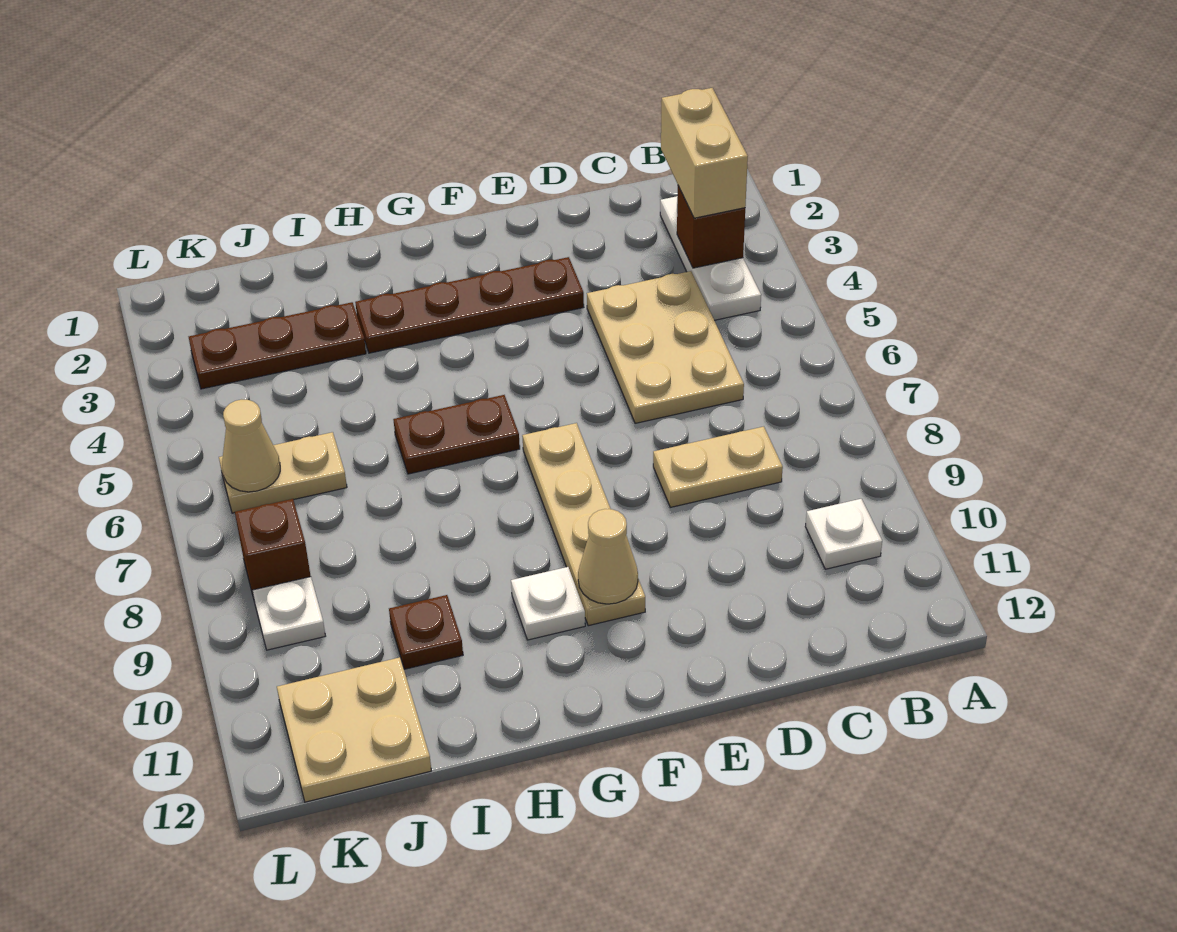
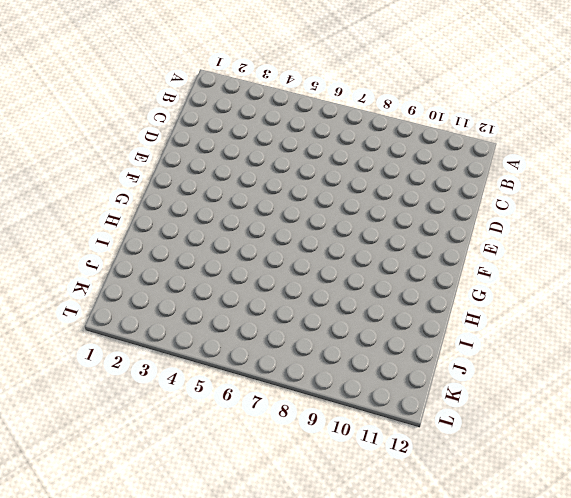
none -> white plate B2:B4 level 1
none -> white plate B10 level 1
none -> tan plate C4:D6 level 1

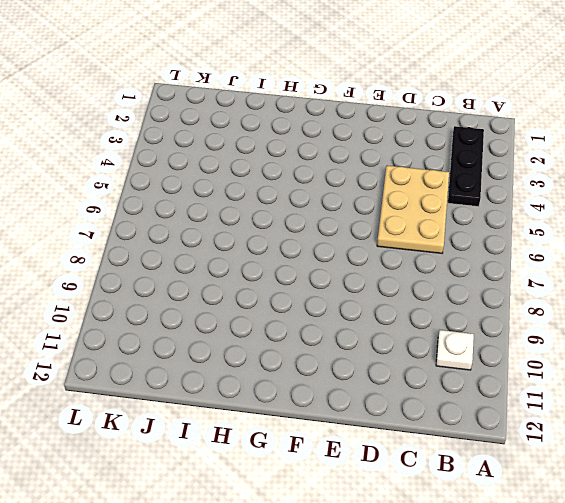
black plate B2:B4 level 1 -> white plate B2:B4 level 1
none -> tan plate C8:D8 level 1
none -> brown plate E3:H3 level 1
none -> tan plate F7:F10 level 1

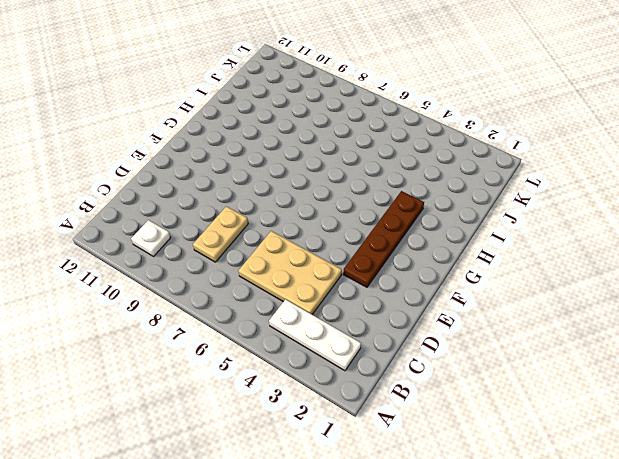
none -> tan plate F7:F10 level 1
none -> brown plate G6:H6 level 1
none -> white plate G10 level 1

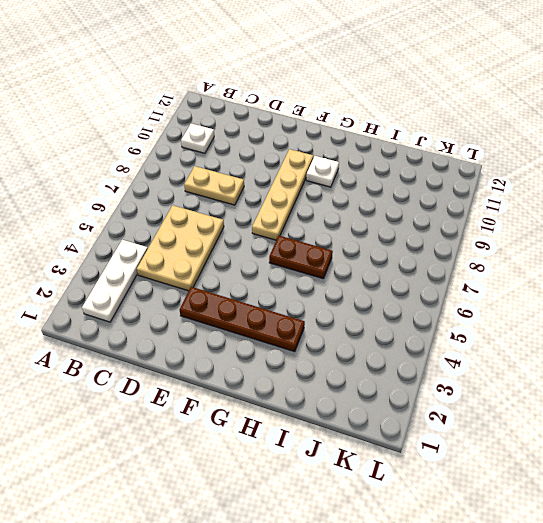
none -> brown plate I3:K3 level 1
none -> brown plate I10 level 1
none -> tan plate J6:K6 level 1

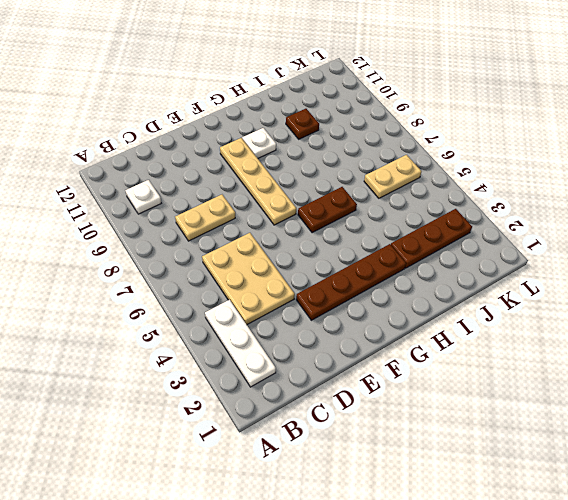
none -> tan plate J11:K12 level 1
none -> brown brick K8 level 1
none -> white plate K9 level 1

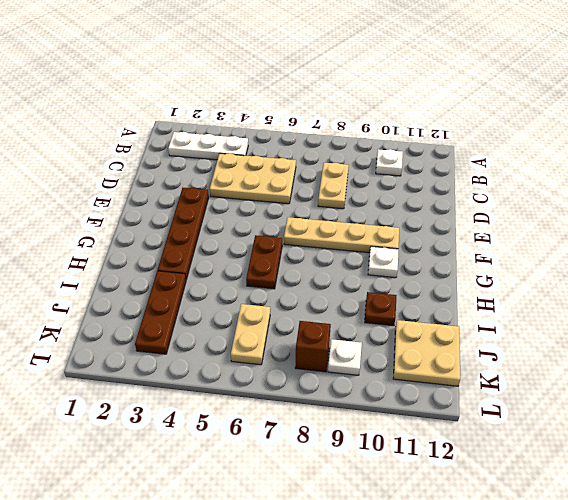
none -> brown brick B3 level 2
none -> tan cone F10 level 2
none -> tan cone K6 level 2

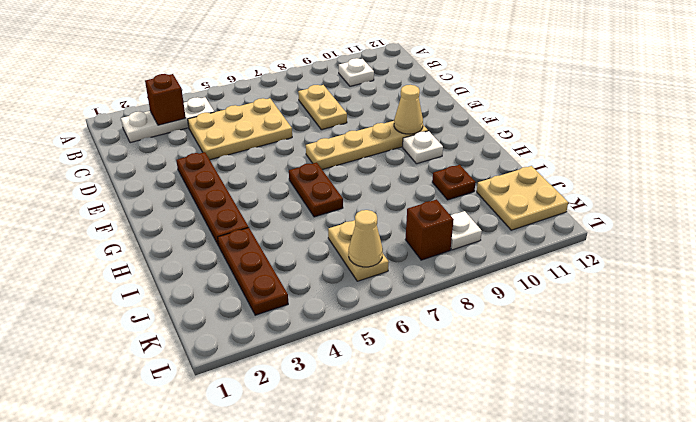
none -> tan brick B2:B3 level 3

